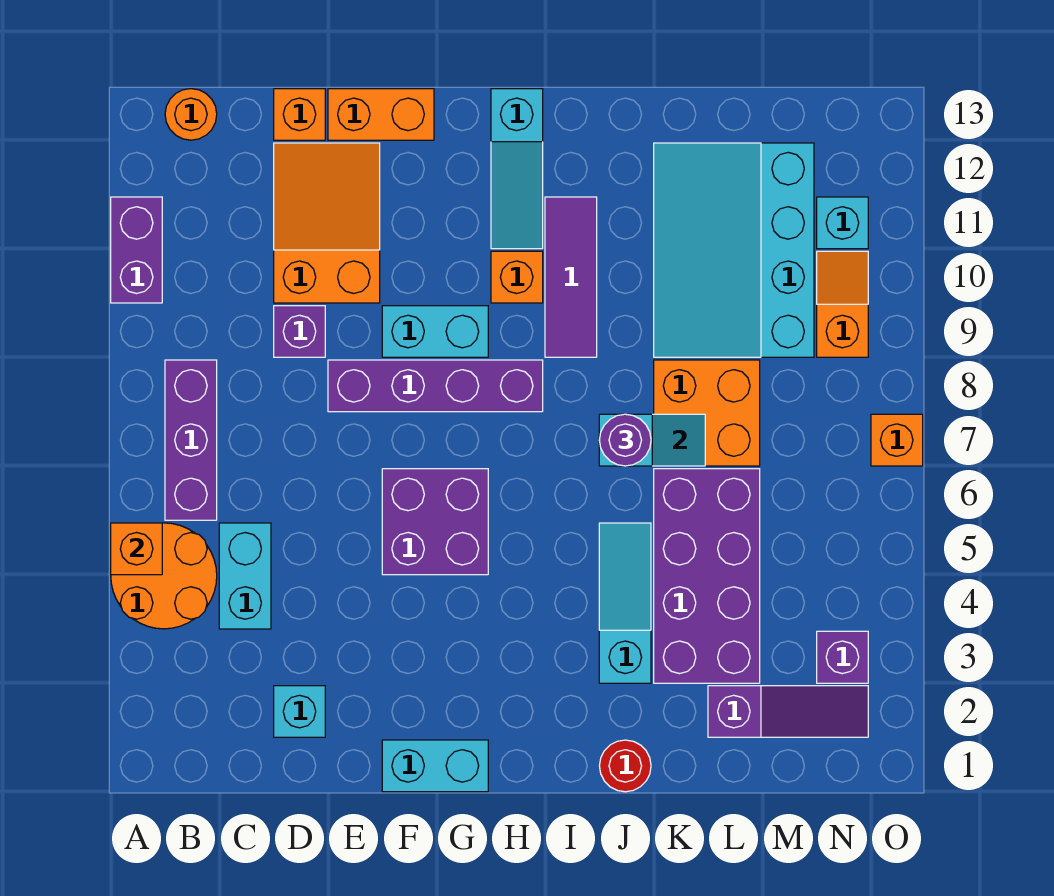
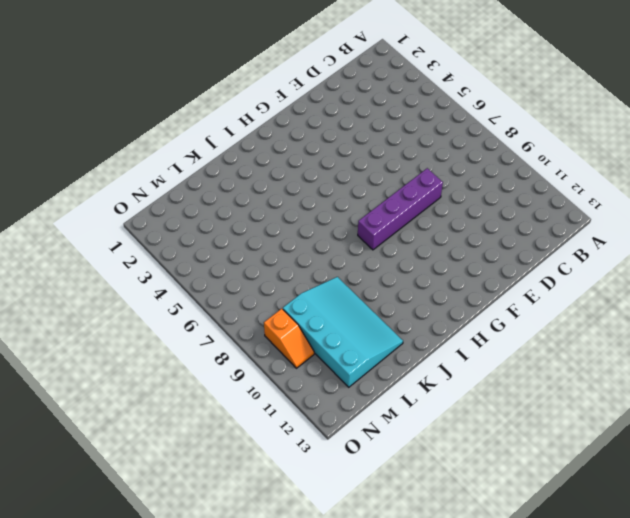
none -> orange round brick A4:B5 level 1
none -> purple brick A10:A11 level 1
none -> purple brick B6:B8 level 1
none -> orange round brick B13 level 1

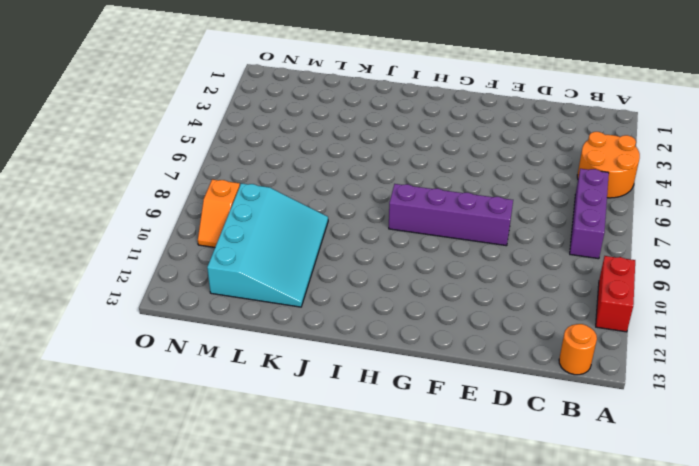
red brick A10:A11 level 1 -> purple brick A10:A11 level 1
none -> cyan brick C4:C5 level 1
none -> cyan brick D2 level 1
none -> purple brick D9 level 1
none -> orange slope D10:E12 level 1 top 10

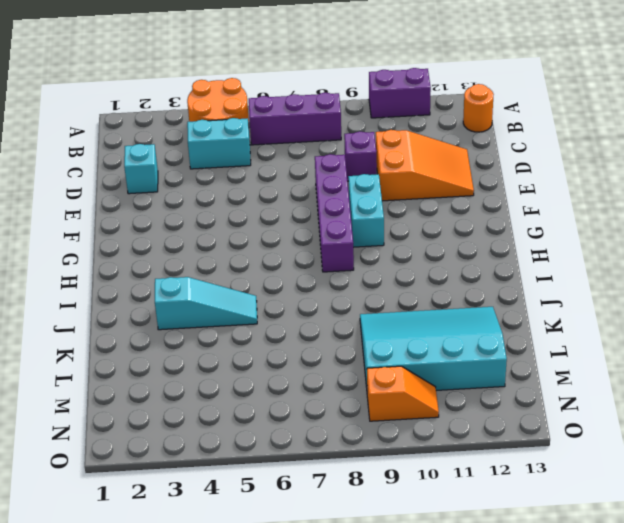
none -> orange brick D13 level 1
none -> orange brick E13:F13 level 1
none -> cyan brick F1:G1 level 1
none -> purple brick F5:G6 level 1

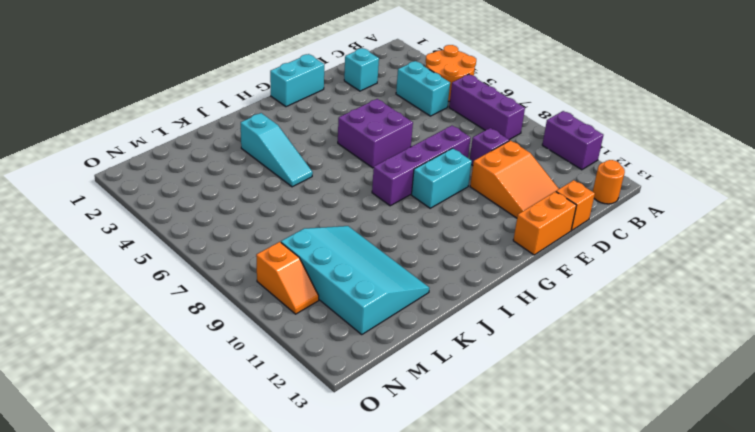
none -> orange brick H10 level 1
none -> cyan slope H11:H13 level 1 top 13
none -> purple tile I9:I11 level 1
none -> red round brick J1 level 1

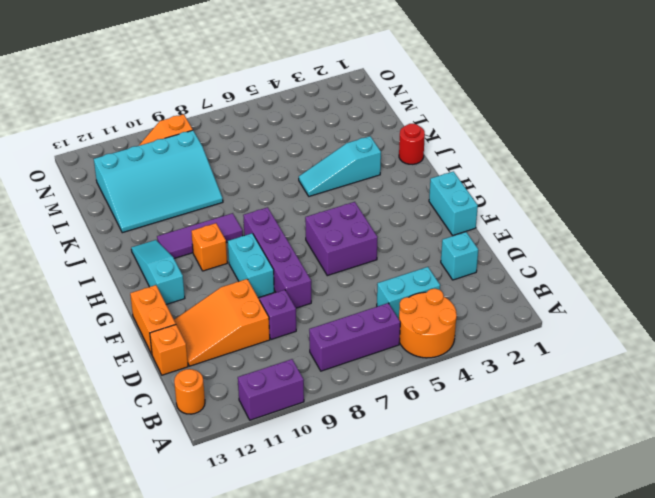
cyan slope G12:I12 level 1 top G -> cyan slope H11:H13 level 1 top 13
none -> purple brick K3:L6 level 1
none -> orange brick K7:L8 level 1
none -> purple slope L2:N2 level 1 top L
none -> purple brick N3 level 1

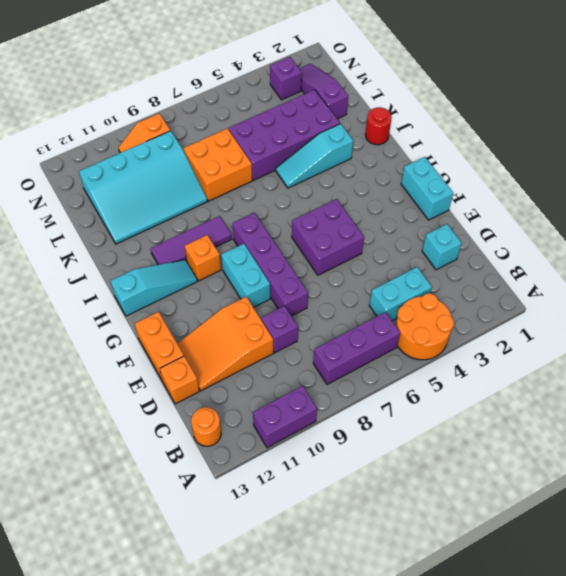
none -> cyan brick N11 level 1
none -> orange brick O7 level 1
none -> orange brick A5 level 2
none -> cyan slope J7:K7 level 2 top J

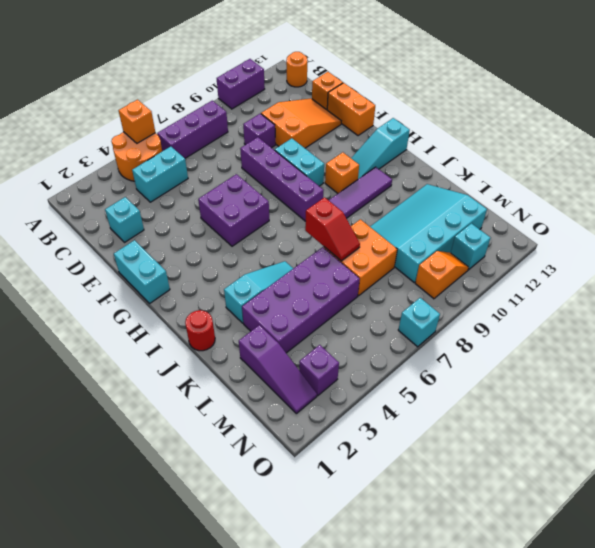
red slope J7:K7 level 2 top J -> cyan slope J7:K7 level 2 top J
cyan brick O7 level 1 -> orange brick O7 level 1
none -> purple round brick J7 level 3

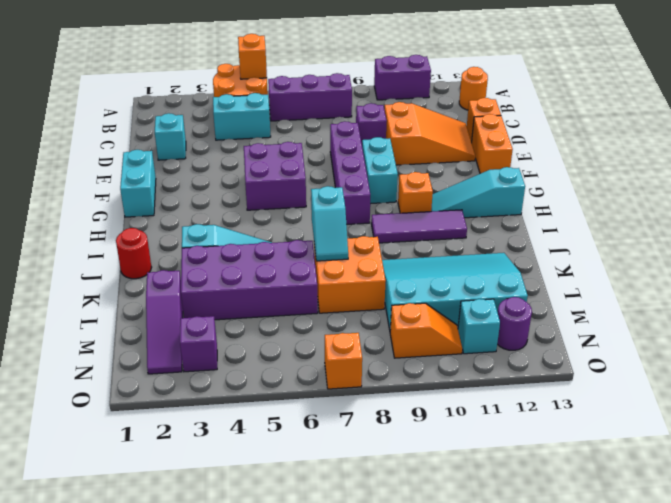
purple round brick N12 level 1 -> purple round brick J7 level 3

